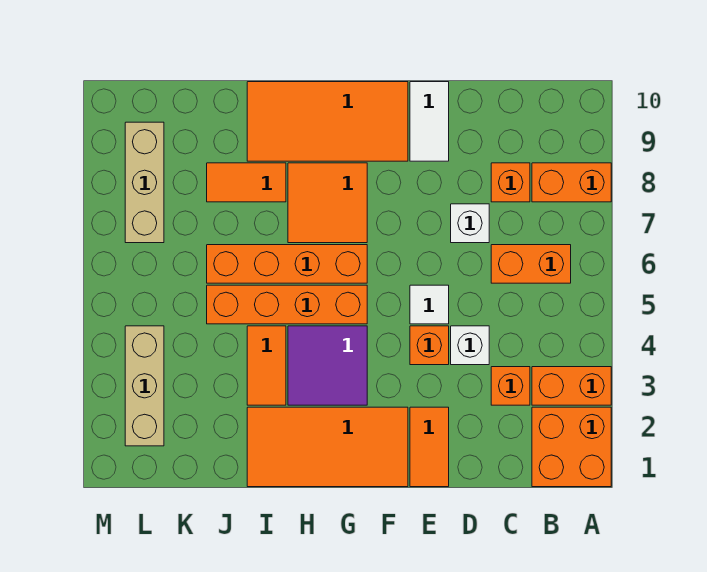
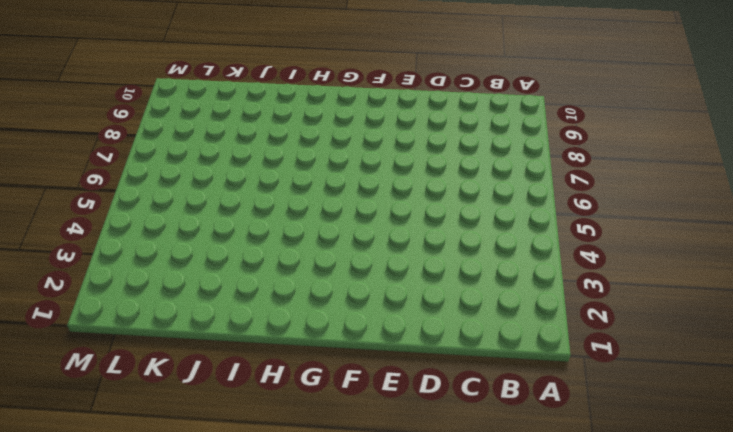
none -> orange brick A1:B2 level 1
none -> orange brick A3:B3 level 1
none -> orange brick A8:B8 level 1

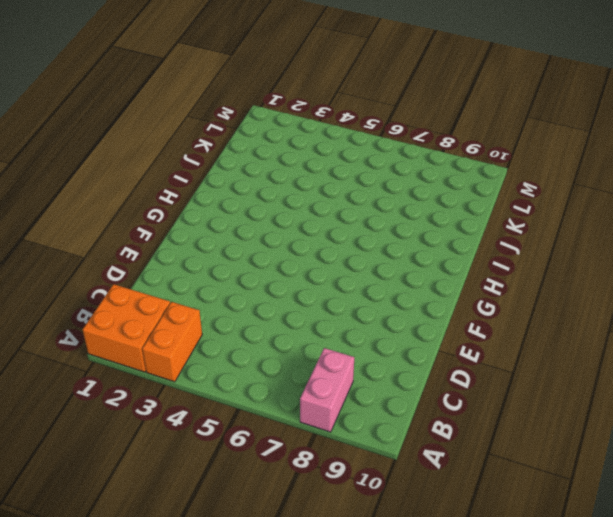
pink brick A8:B8 level 1 -> orange brick A8:B8 level 1
none -> orange brick B6:C6 level 1
none -> orange brick C3 level 1
none -> orange brick C8 level 1

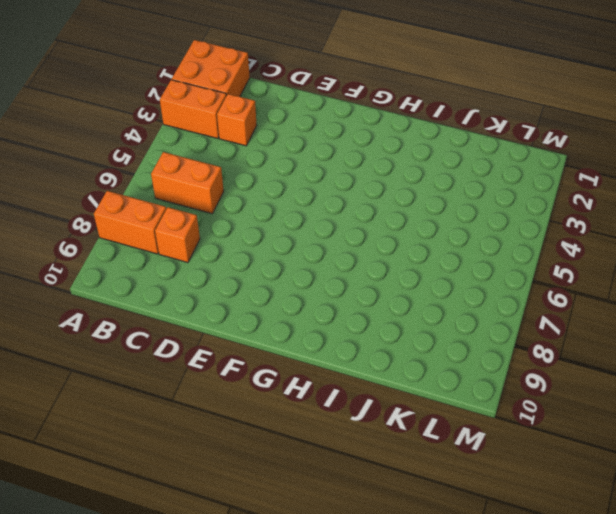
none -> white brick D4 level 1
none -> white brick D7 level 1
none -> orange tile E1:E2 level 1

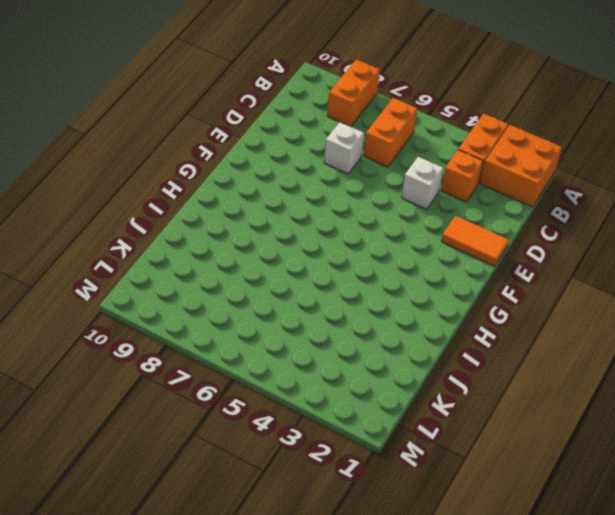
none -> orange brick C8 level 1
none -> orange brick E4 level 1
none -> white tile E5 level 1

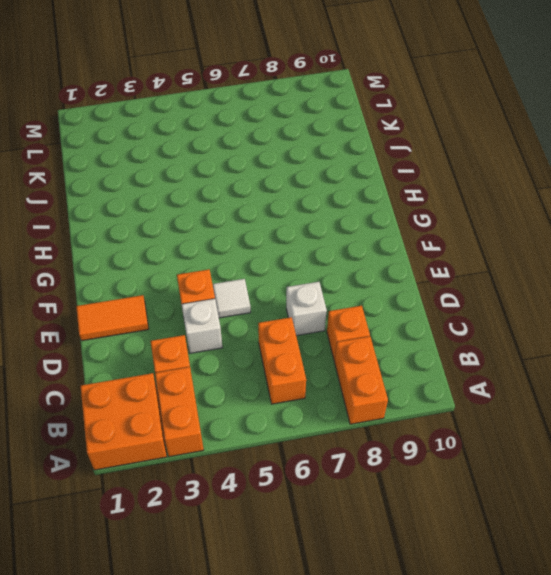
none -> white tile E9:E10 level 1
none -> orange tile F1:I2 level 1
none -> orange tile F9:I10 level 1

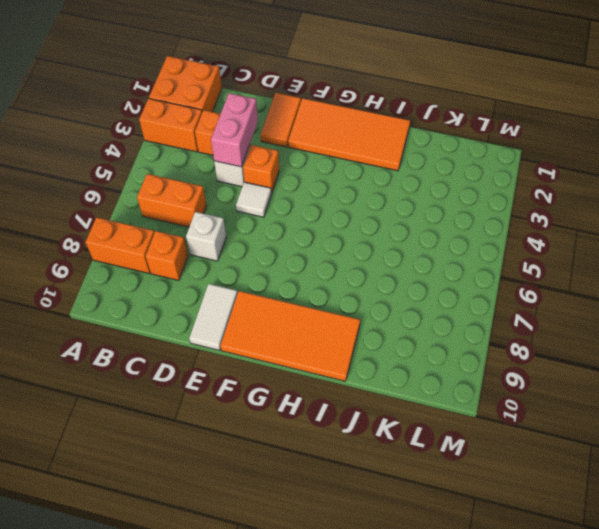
pink brick D3:D4 level 2 -> none
none -> purple tile G3:H4 level 1
none -> orange brick G5:J5 level 1
none -> orange brick G6:J6 level 1

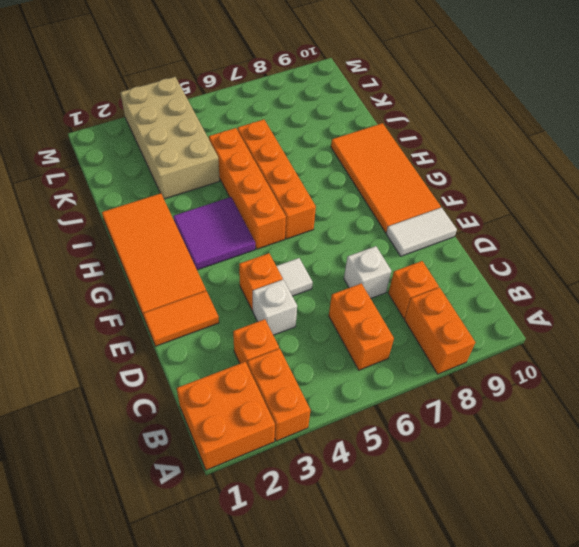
tan brick J3:M4 level 1 -> tan brick L2:L4 level 1
none -> orange tile G7:H8 level 1
none -> orange tile I3:I4 level 1
none -> orange tile I8:J8 level 1

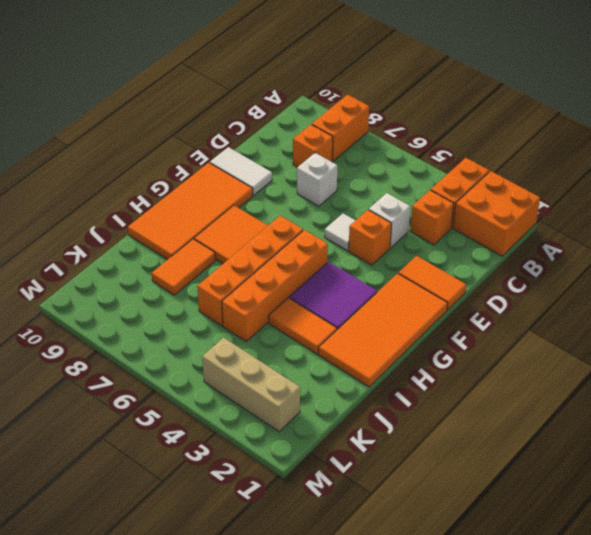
none -> orange brick B6:C6 level 1
none -> tan brick L7:L9 level 1

